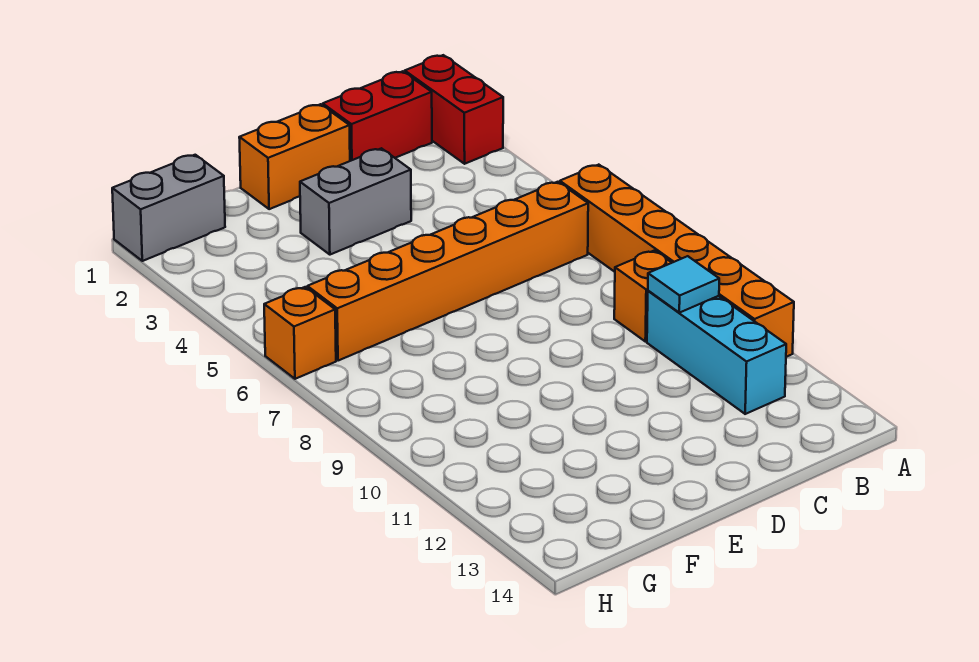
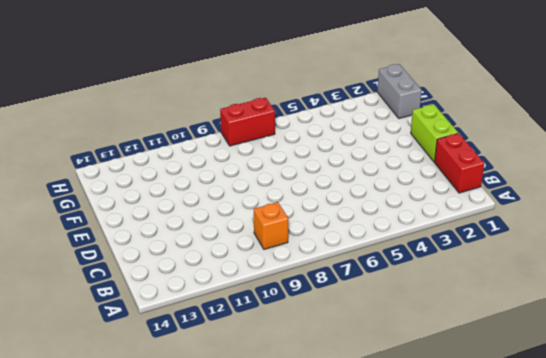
lime brick D1:E1 level 1 -> orange brick D1:E1 level 1
red brick H7:H8 level 1 -> red brick A1:A2 level 1
none -> orange brick A6:A11 level 1
none -> orange brick B6:G6 level 1

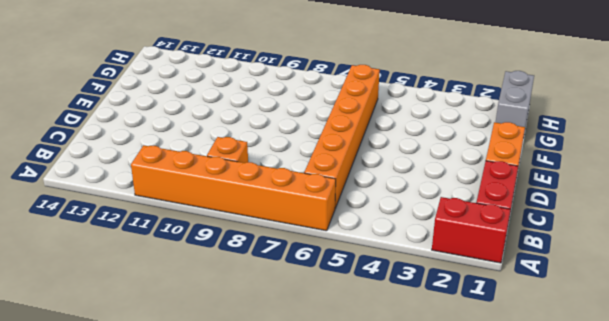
none -> cyan brick B10:B12 level 1
none -> grey brick D3:E3 level 1

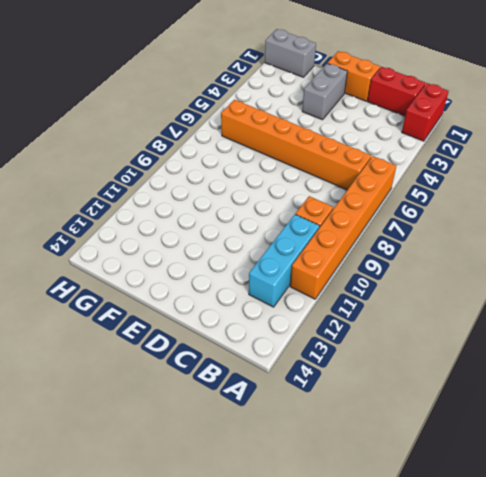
grey brick E2:E3 level 1 -> grey brick D3:E3 level 1
none -> orange brick H6 level 1
none -> cyan tile B10 level 2

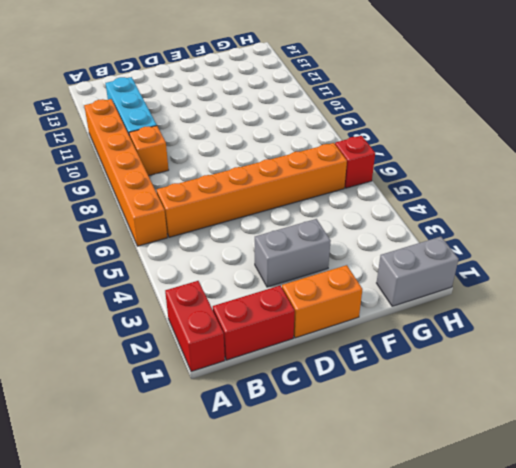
red brick H6 level 1 -> orange brick H6 level 1
none -> cyan tile B10 level 2

